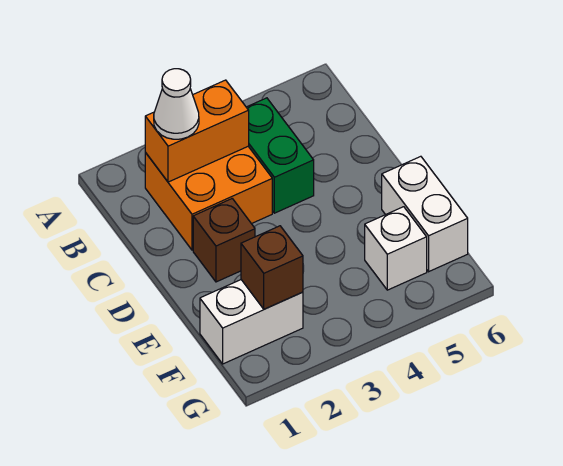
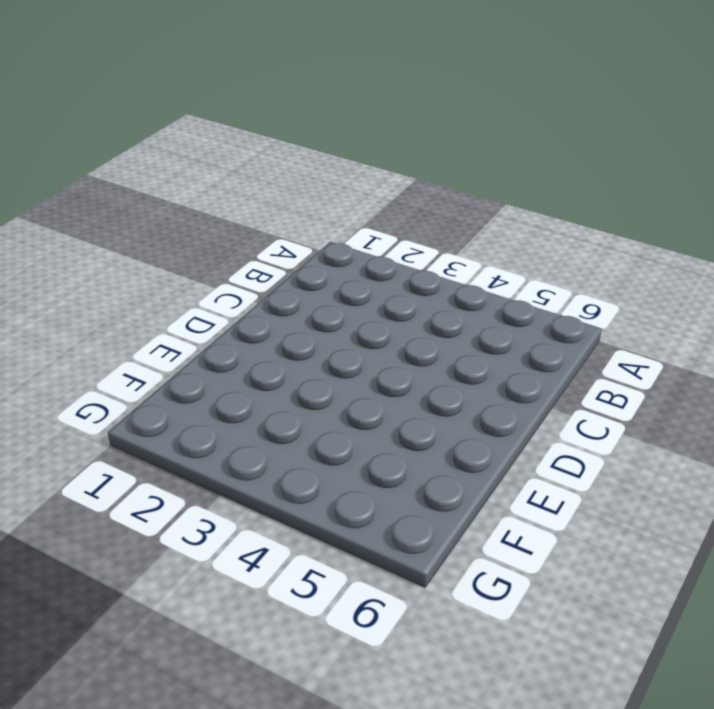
none -> orange brick B2:C3 level 1
none -> green brick B4:C4 level 1

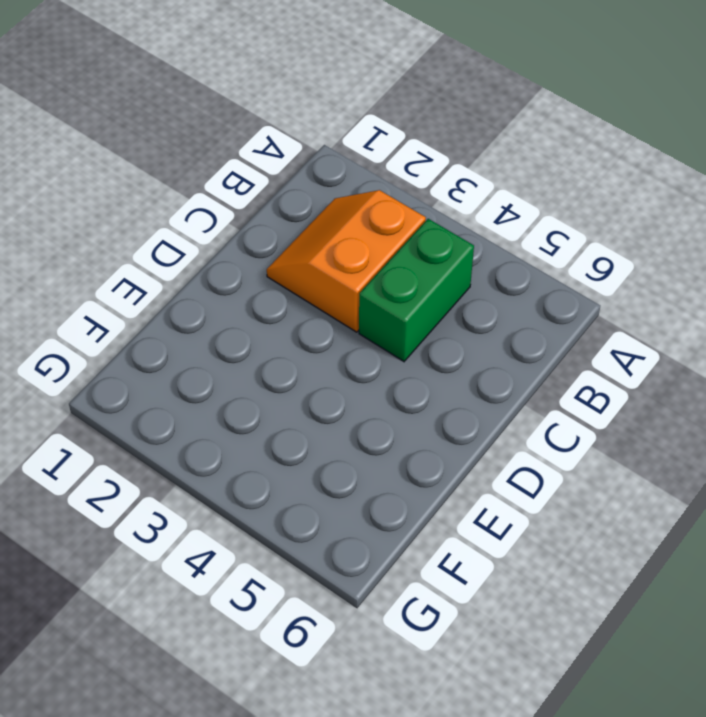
orange slope B2:C3 level 1 top 3 -> orange brick B2:C3 level 1
none -> brown brick D2 level 1
none -> white brick E6:F6 level 1

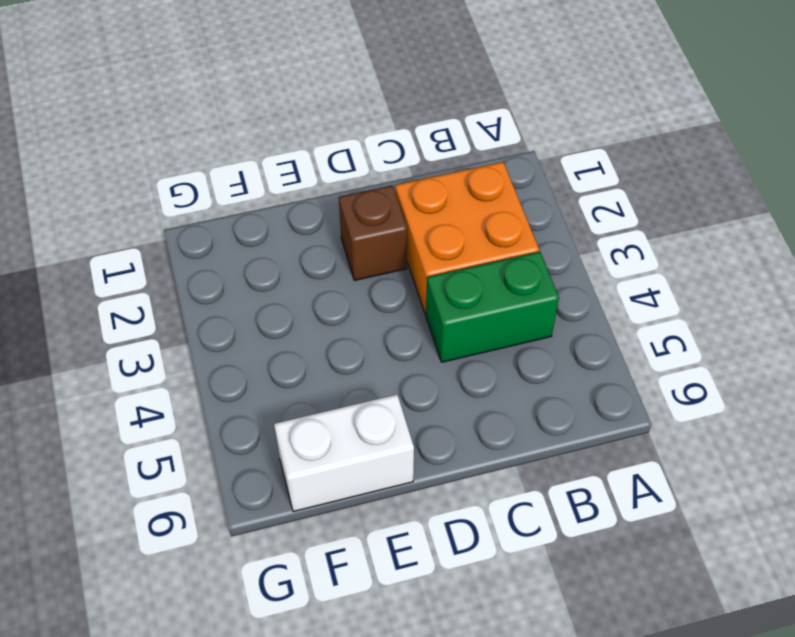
none -> white brick F1:F2 level 1
none -> white brick F5 level 1

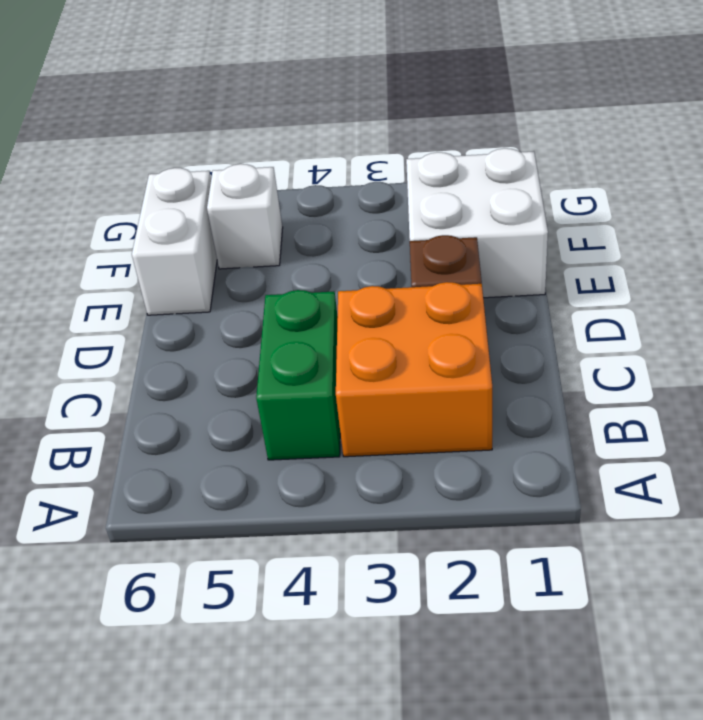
white brick E1:F2 level 1 -> white brick F1:F2 level 1
none -> orange brick B2:B3 level 2
none -> brown brick F2 level 2

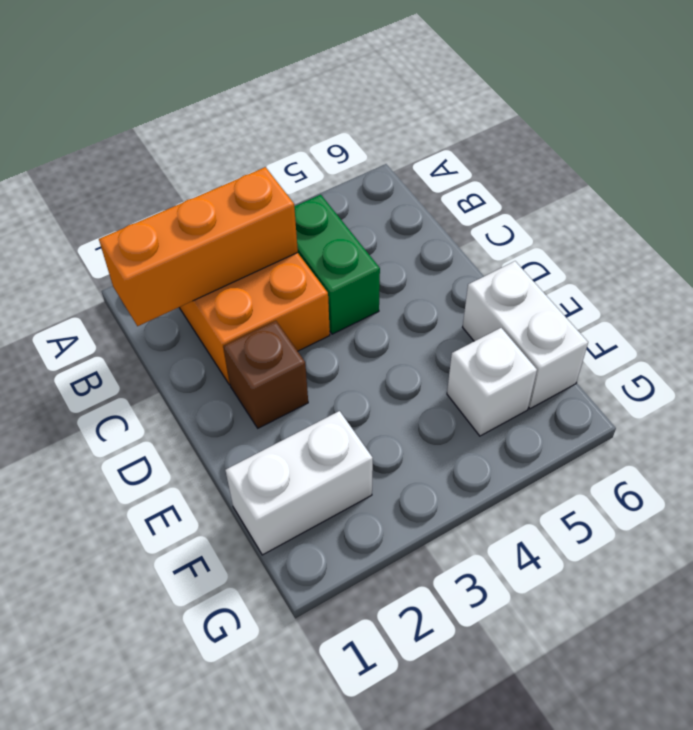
orange brick B1:B3 level 2 -> orange brick B2:B3 level 2
none -> brown brick F2 level 2
none -> white cone B2 level 3

